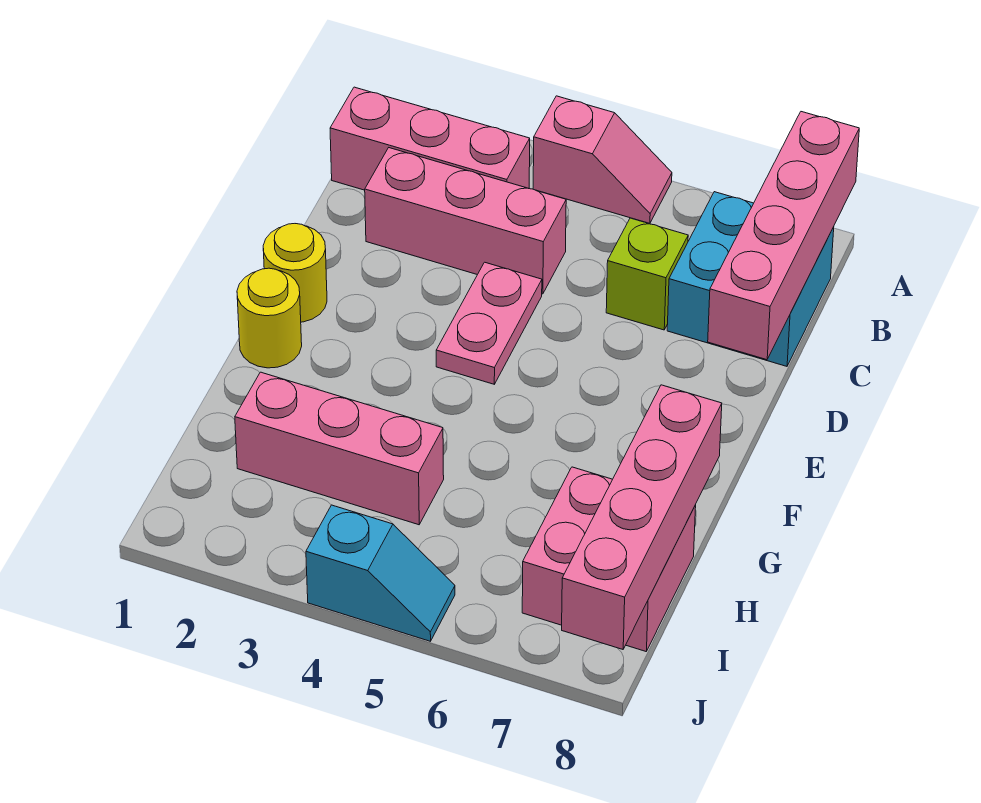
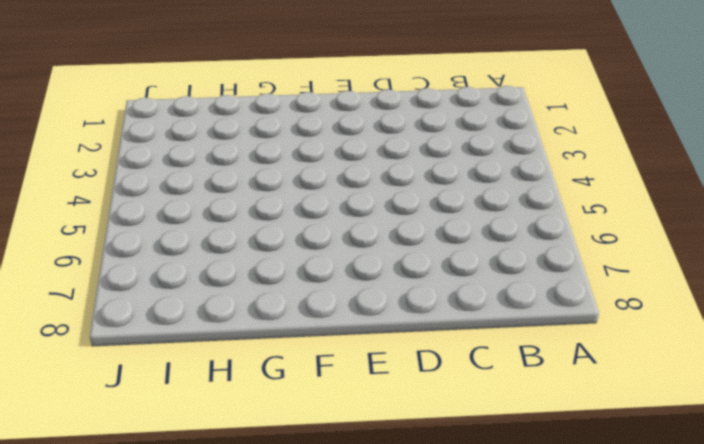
none -> pink slope A4:A5 level 1 top 4
none -> pink brick B1:B3 level 1
none -> cyan brick B7:C8 level 1

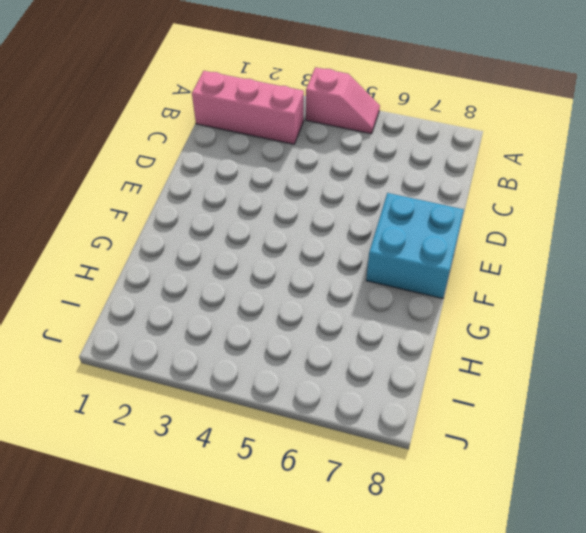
cyan brick E7:F8 level 1 -> cyan brick B7:C8 level 1
none -> pink brick C2:C4 level 1
none -> lime brick C6 level 1
none -> pink plate D4:E4 level 1

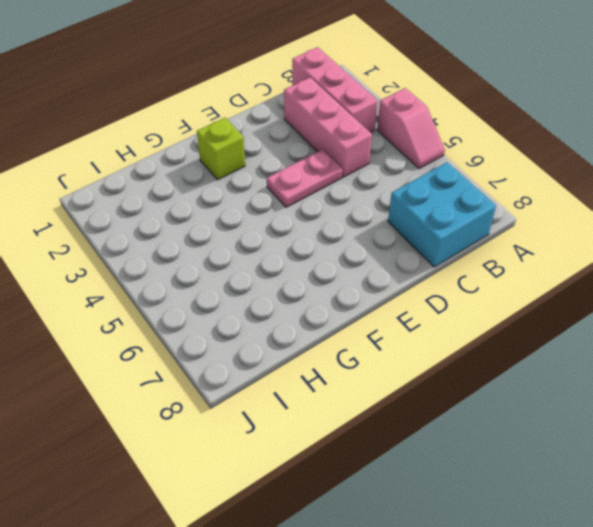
lime brick F2 level 1 -> lime brick C6 level 1
none -> yellow round brick E1 level 1
none -> yellow round brick F1 level 1
none -> pink brick H2:H4 level 1

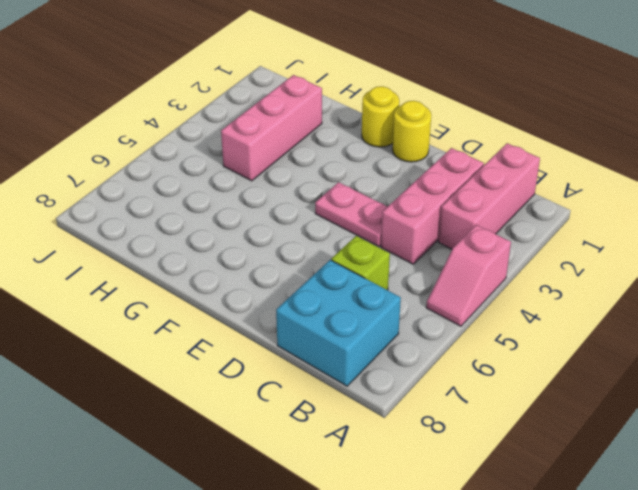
none -> pink brick H7:I8 level 1
none -> cyan slope J4:J5 level 1 top 4
none -> pink brick A8:D8 level 2

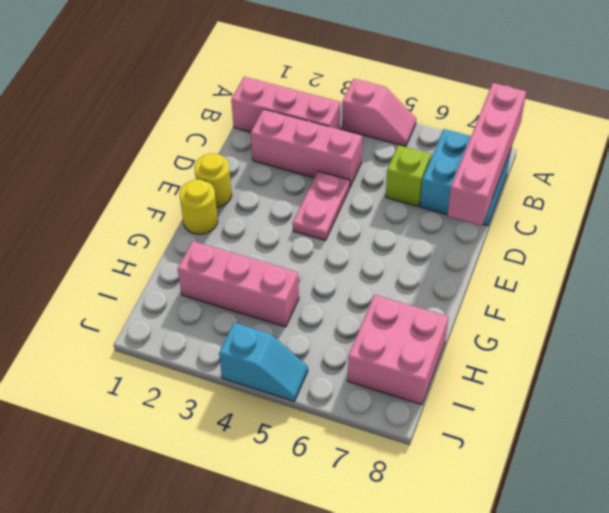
none -> pink brick G8:J8 level 2

